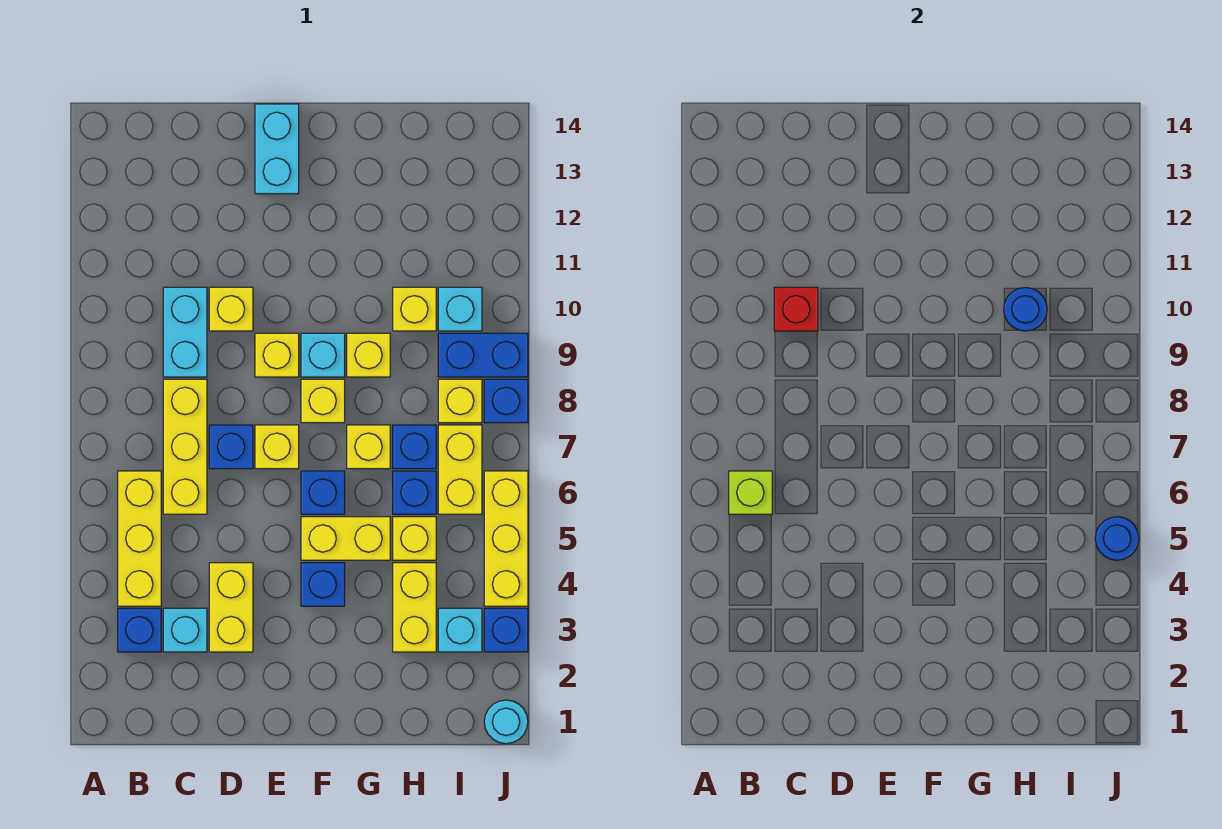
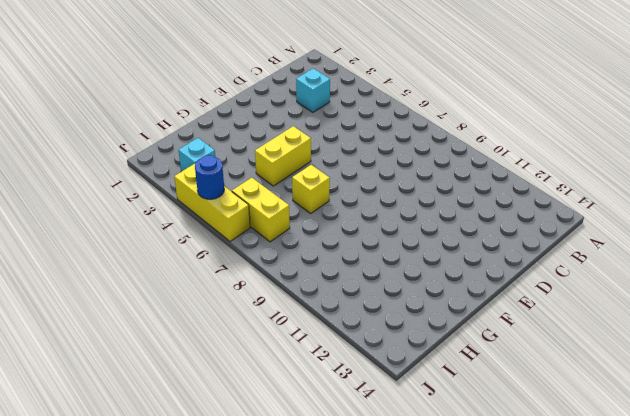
none -> blue brick B3 level 1
none -> yellow brick B4:B6 level 1
none -> yellow brick C6:C8 level 1
none -> cyan brick C9:C10 level 1

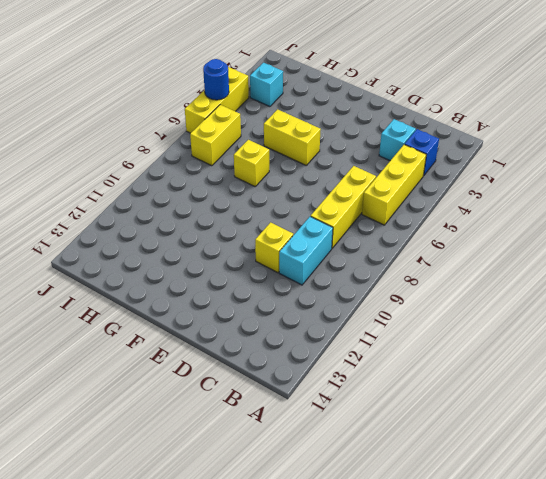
none -> yellow brick D3:D4 level 1
none -> blue brick D7 level 1
none -> yellow brick E7 level 1
none -> yellow brick E9 level 1

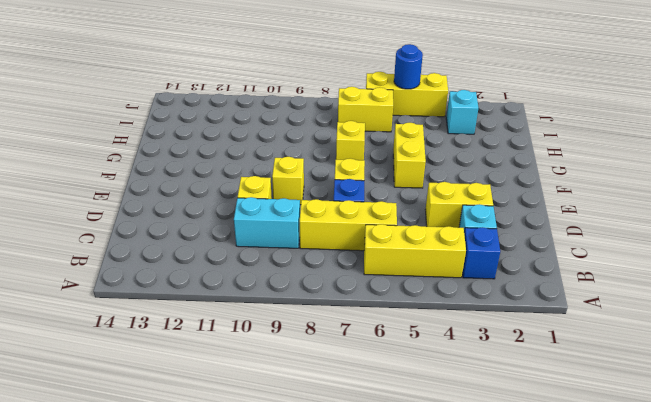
none -> cyan brick E13:E14 level 1
none -> blue brick F4 level 1
none -> blue brick F6 level 1
none -> yellow brick F8 level 1

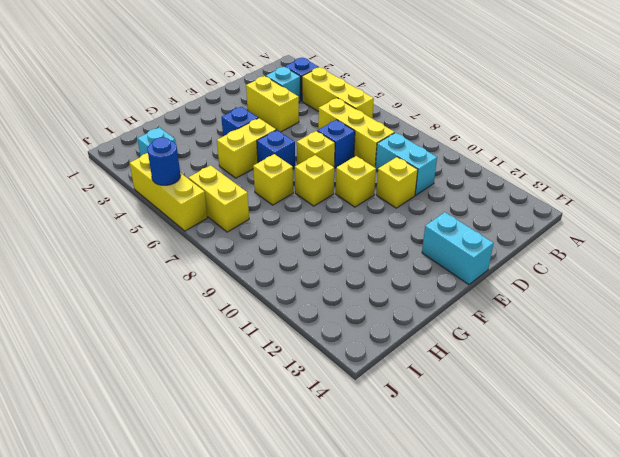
none -> cyan brick F9 level 1
none -> yellow brick G9 level 1
none -> yellow brick H3:H4 level 1
none -> yellow brick H5 level 1

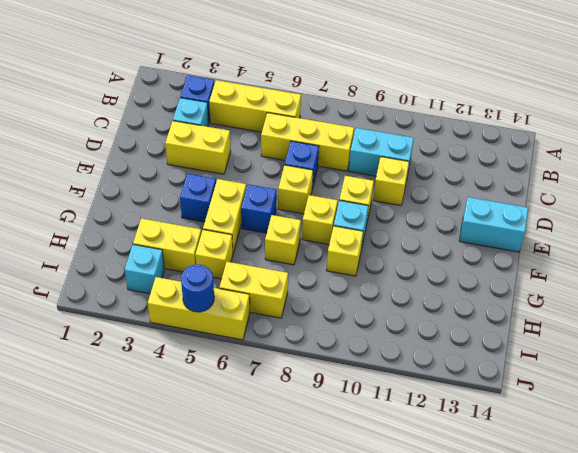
none -> blue brick H6 level 1
none -> blue brick H7 level 1
none -> yellow brick H10 level 1
none -> yellow brick I8 level 1

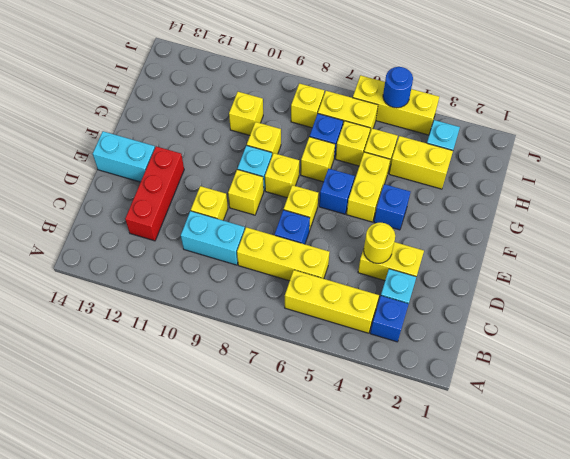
red brick C12:E12 level 1 -> none
yellow round brick D4 level 2 -> none
yellow brick H6 level 1 -> blue brick H6 level 1
none -> blue brick I9:J9 level 1
none -> cyan brick I10 level 1
none -> cyan round brick J1 level 1
none -> blue brick J3 level 1

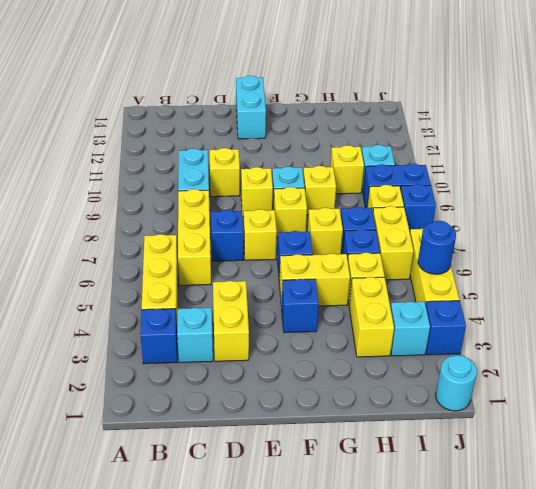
none -> lime brick B6 level 2
none -> red brick C10 level 2
none -> blue round brick H10 level 2

